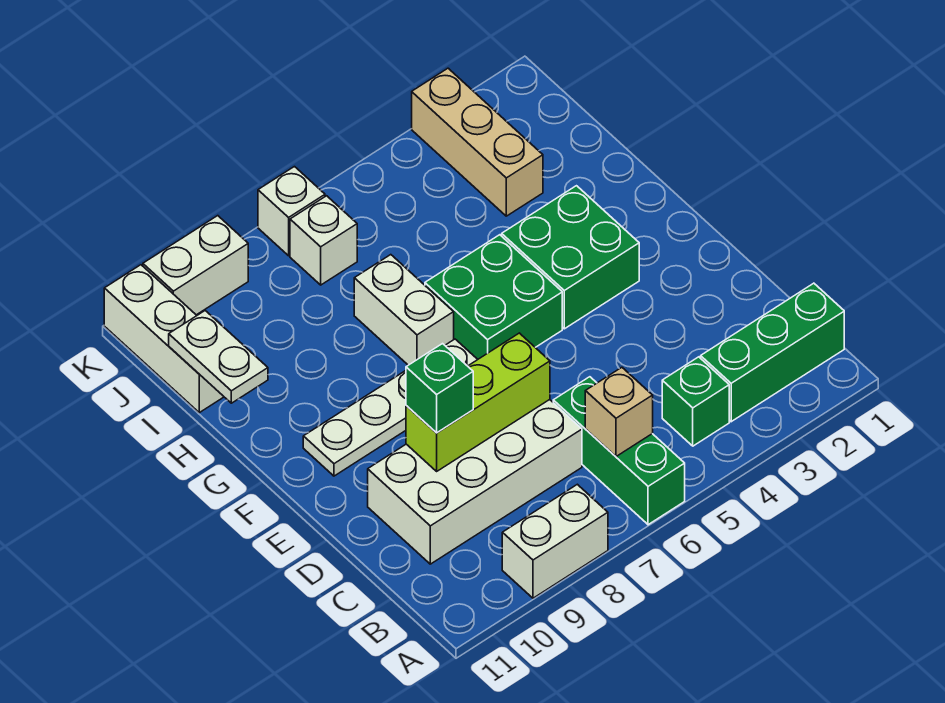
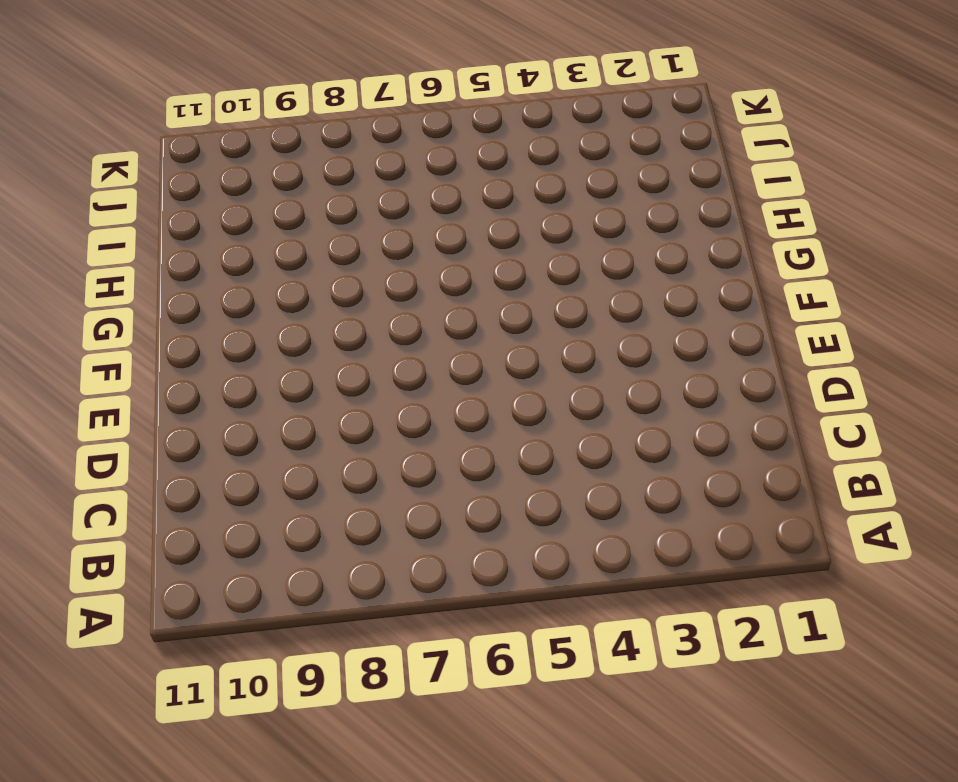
none -> green brick A6:C6 level 1
none -> white brick A8:A9 level 1
none -> green brick B1:B3 level 1

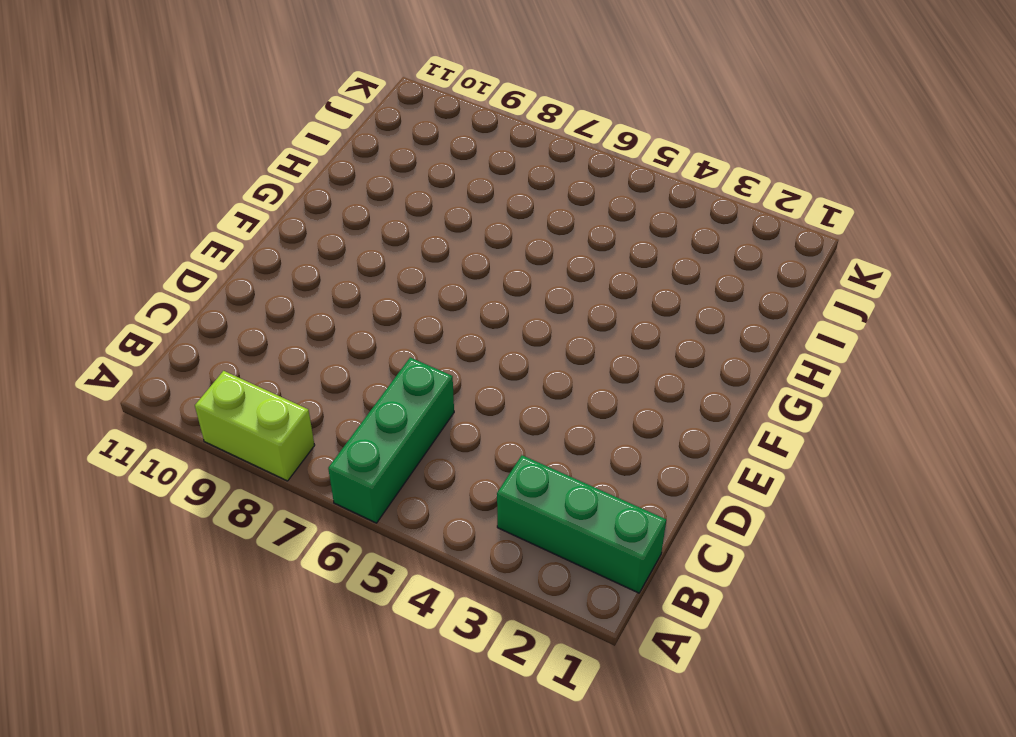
lime brick A8:A9 level 1 -> white brick A8:A9 level 1
none -> green brick B4 level 1
none -> white brick C7:D10 level 1
none -> green brick F3:G4 level 1

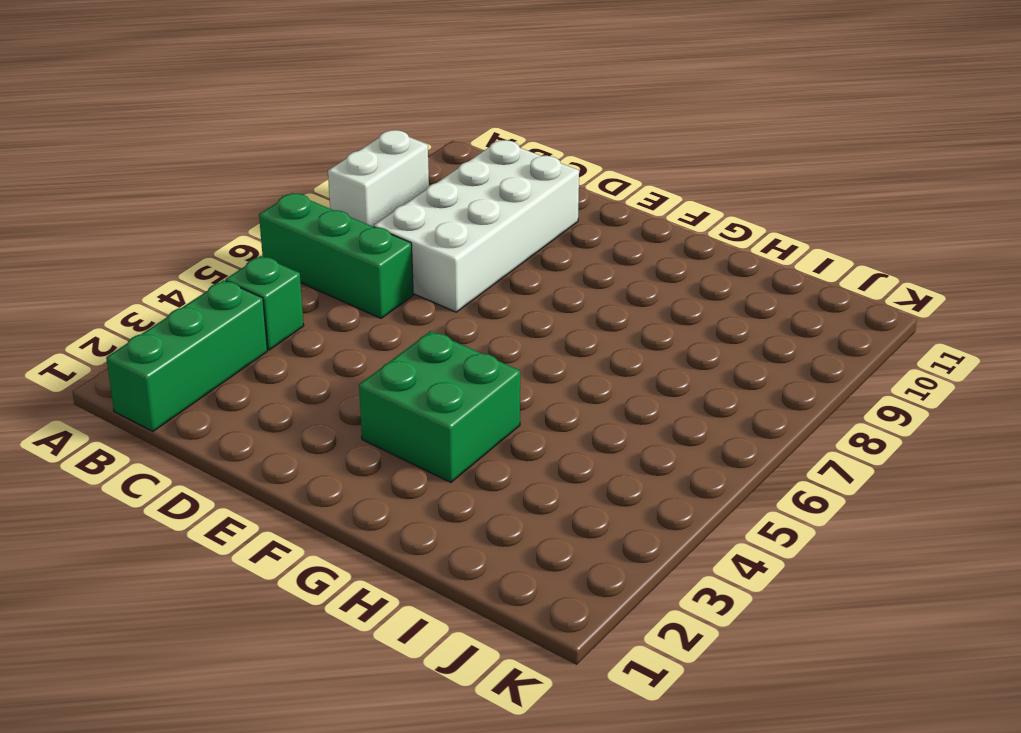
none -> green brick F5:G6 level 1
none -> white plate F7:F10 level 1
none -> white brick G7:H7 level 1

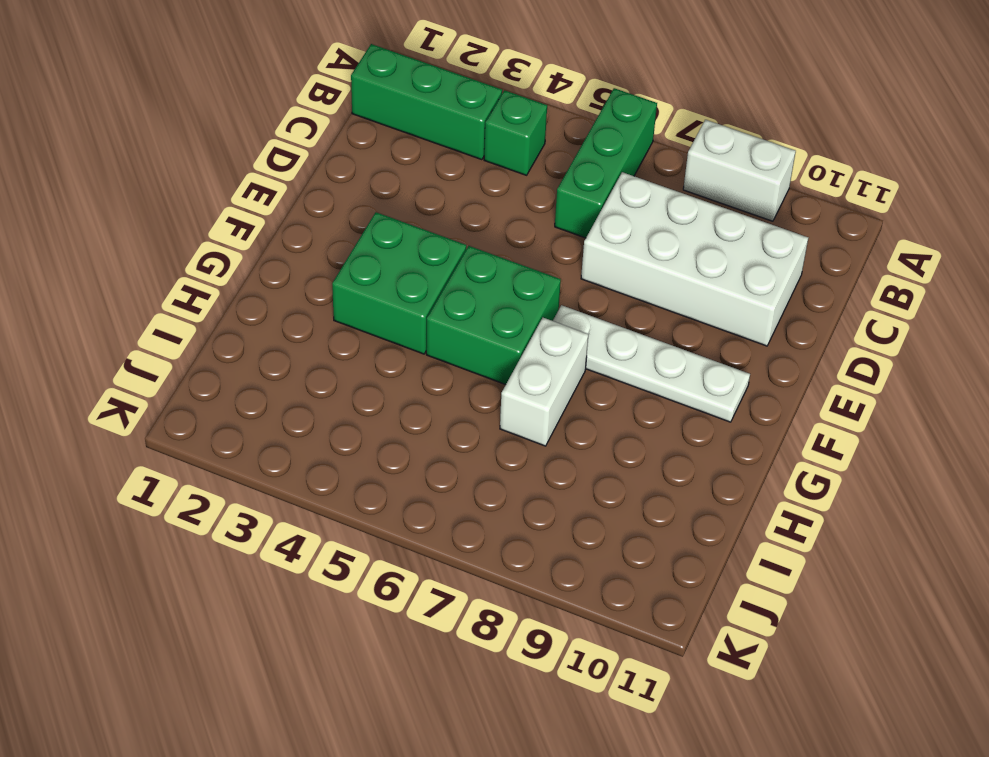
none -> tan brick I3:K3 level 1
none -> white brick I11:K11 level 1
none -> white brick J7 level 1

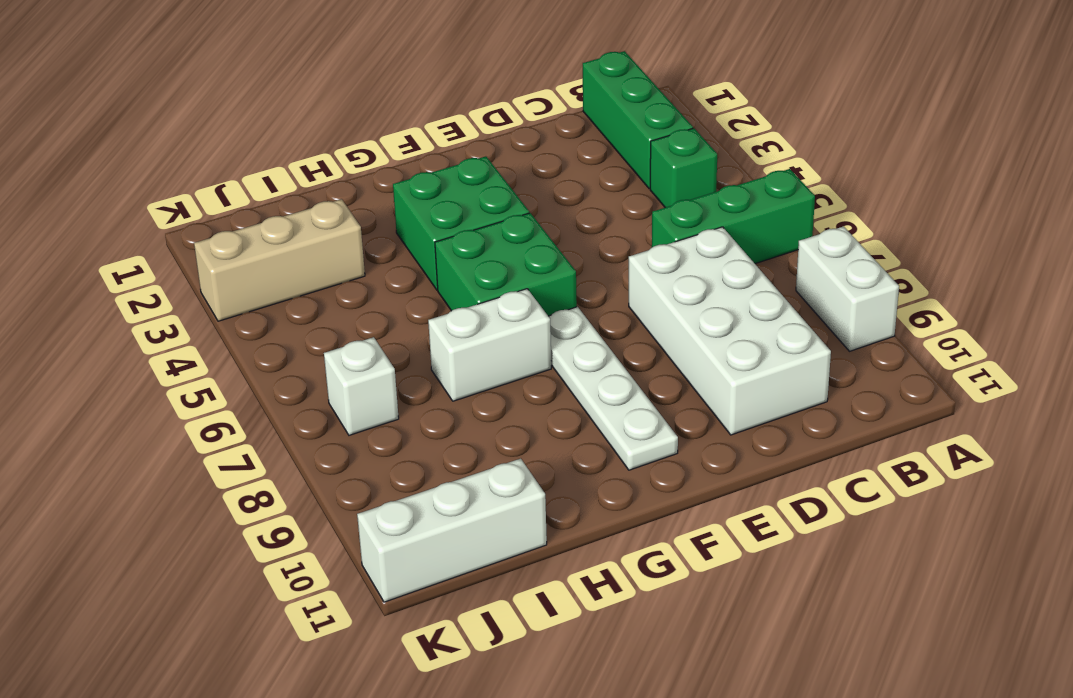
none -> white brick K7 level 1
none -> white brick K9:K10 level 1
none -> tan brick B6 level 2

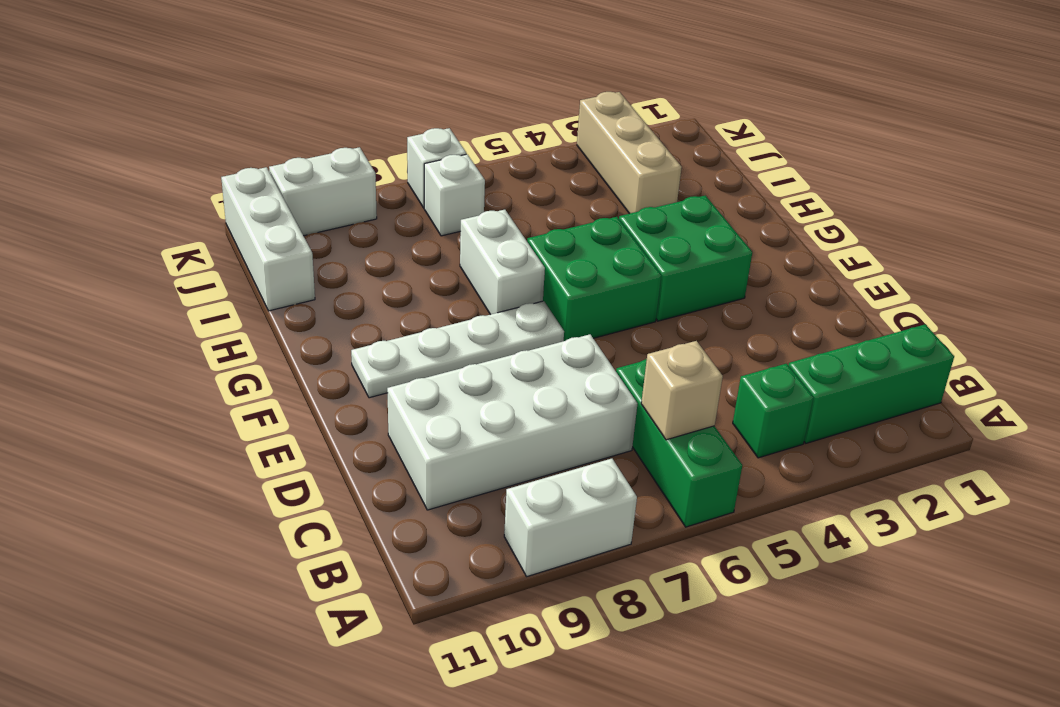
none -> lime brick D7:D9 level 2
none -> white plate H11:I11 level 2
none -> green brick D9 level 3

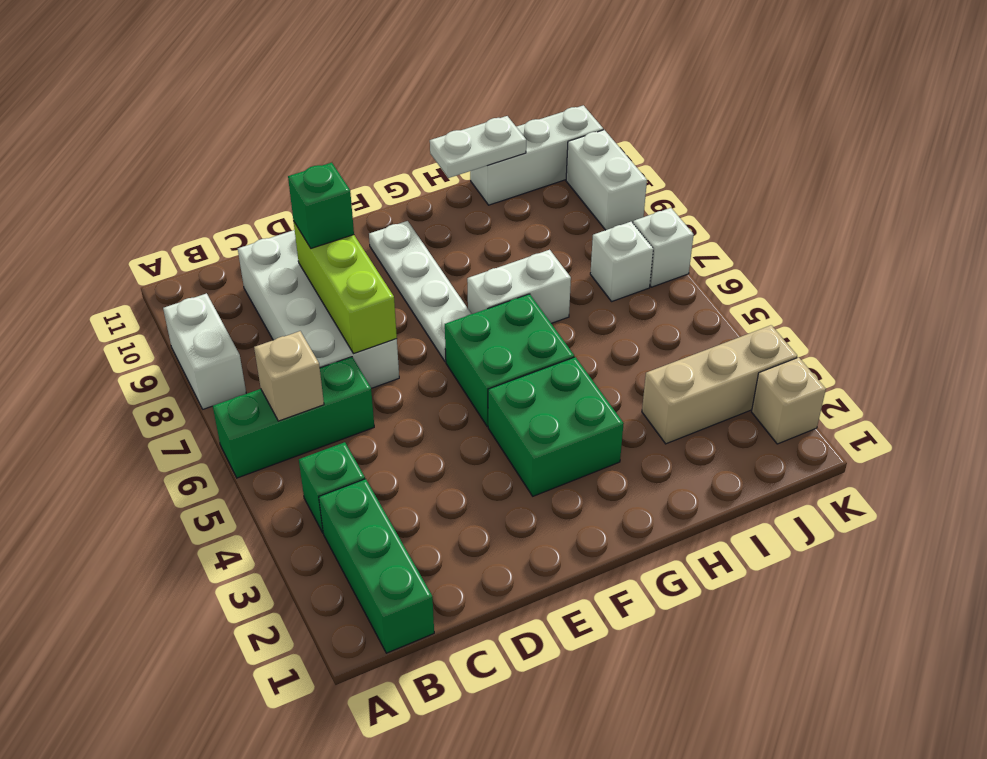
tan brick K2 level 1 -> none

